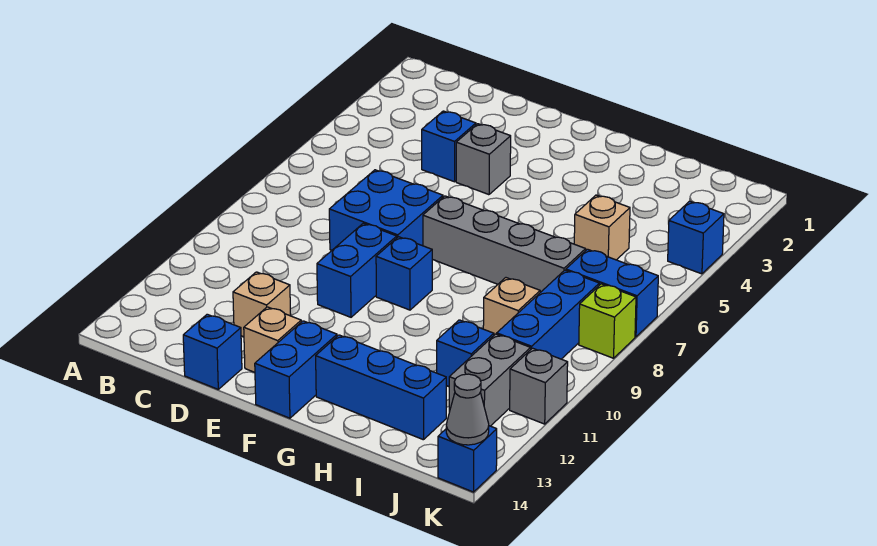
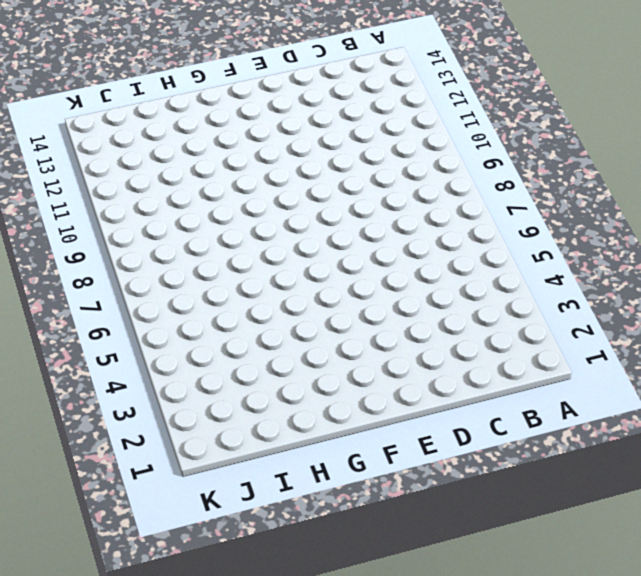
none -> blue brick D4 level 1
none -> blue brick D7:E8 level 1
none -> tan brick D12 level 1

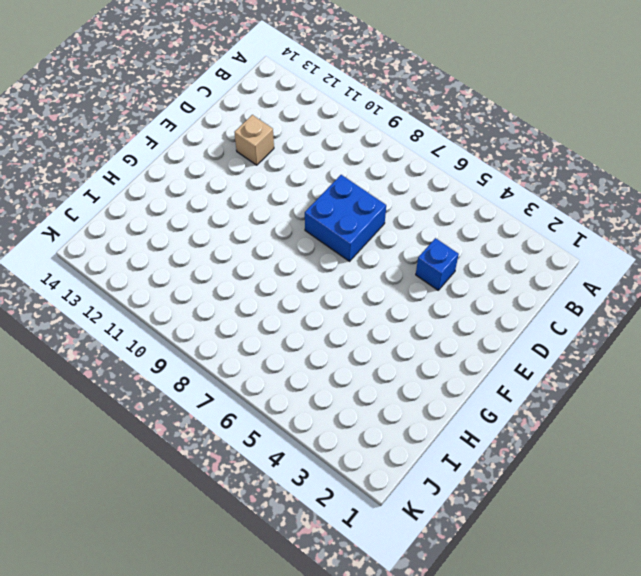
none -> blue brick D14 level 1
none -> grey brick E4 level 1
none -> blue brick E9:E10 level 1

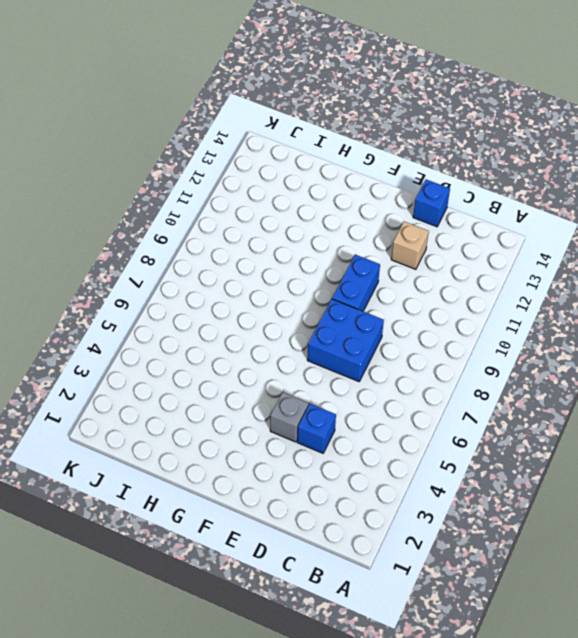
none -> tan brick E13 level 1
none -> grey brick F7:I7 level 1
none -> blue brick F9 level 1

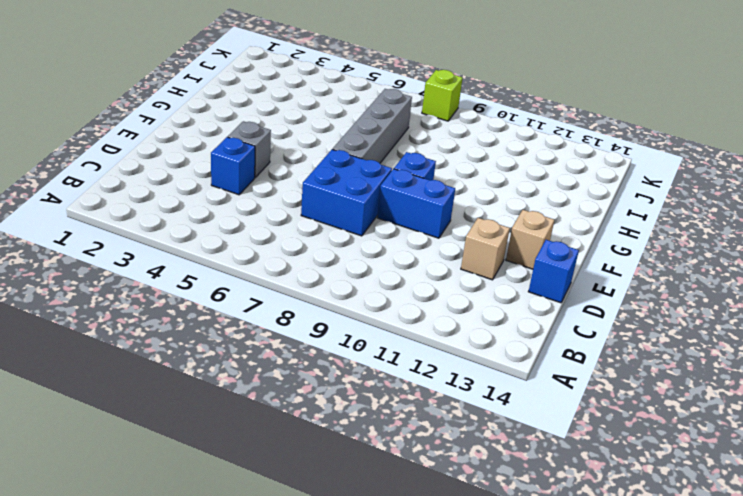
none -> blue brick F13:F14 level 1
none -> blue brick G13:I13 level 1
none -> tan brick I5 level 1

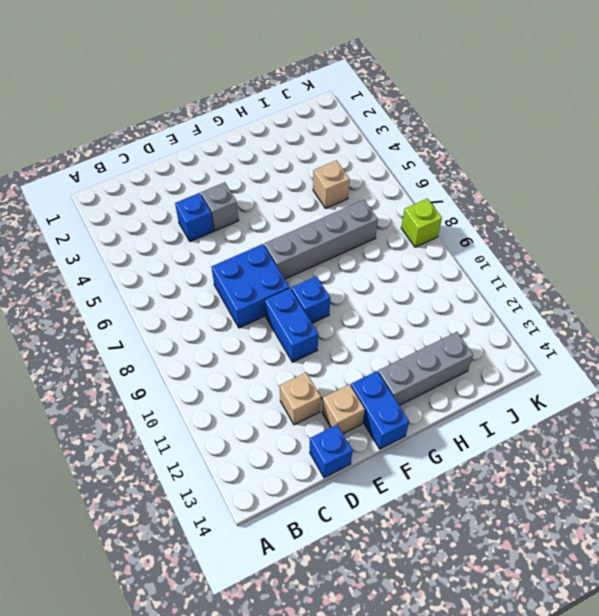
grey brick G13:I13 level 1 -> blue brick G13:I13 level 1
none -> tan brick I9 level 1
none -> blue brick I11 level 1
none -> blue brick J7:K7 level 1

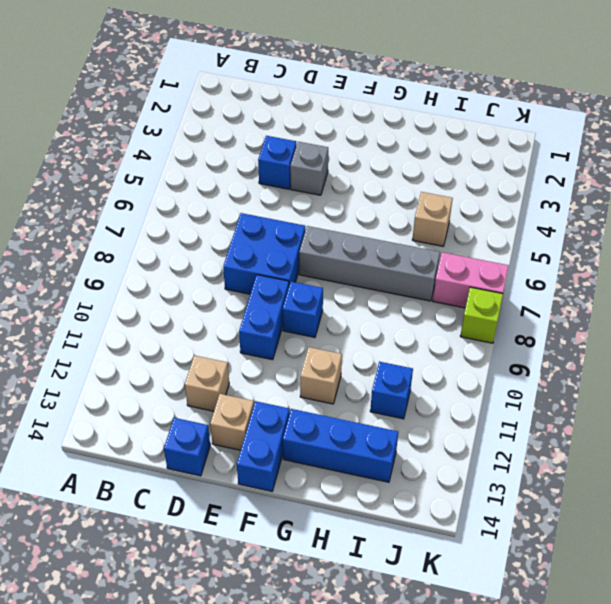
tan brick G11 level 1 -> tan brick I9 level 1
pink brick J7:K7 level 1 -> blue brick J7:K7 level 1
none -> blue brick J8:J10 level 1
none -> grey brick J11:J12 level 1
none -> blue brick K4 level 1

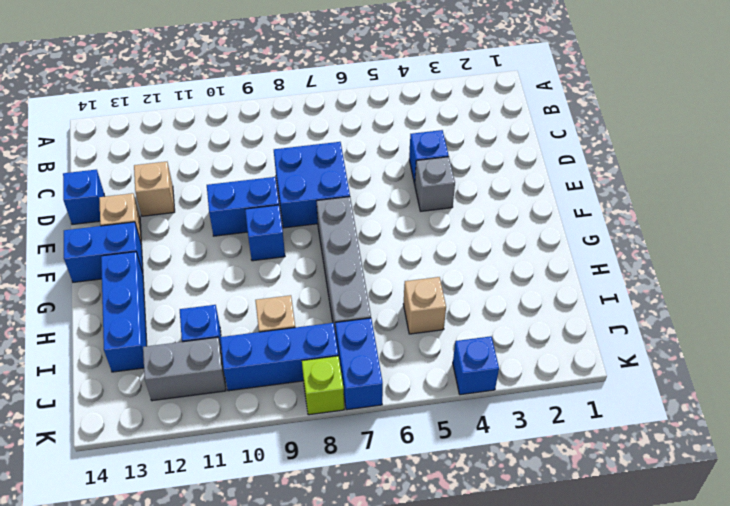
none -> grey brick K11 level 1
none -> blue brick K14 level 1
none -> grey cone K14 level 2

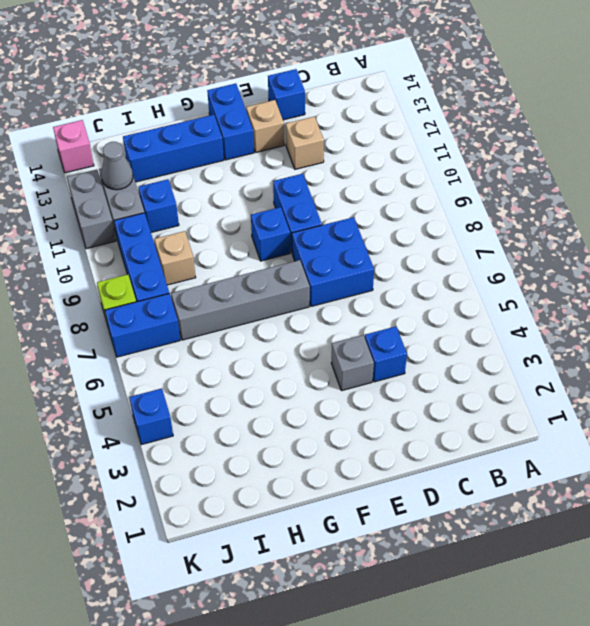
grey cone J12 level 2 -> grey cone K14 level 2
grey brick K11:K12 level 1 -> grey brick K11 level 1
pink brick K14 level 1 -> blue brick K14 level 1
none -> tan brick I5 level 1

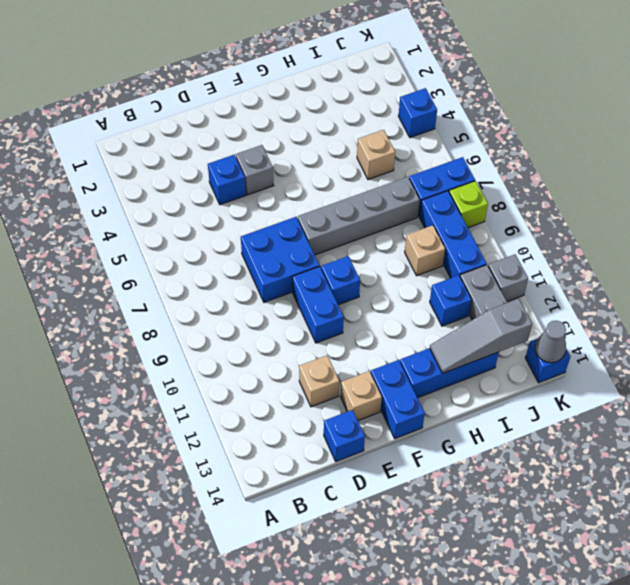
grey slope H13:J13 level 2 top J -> none

